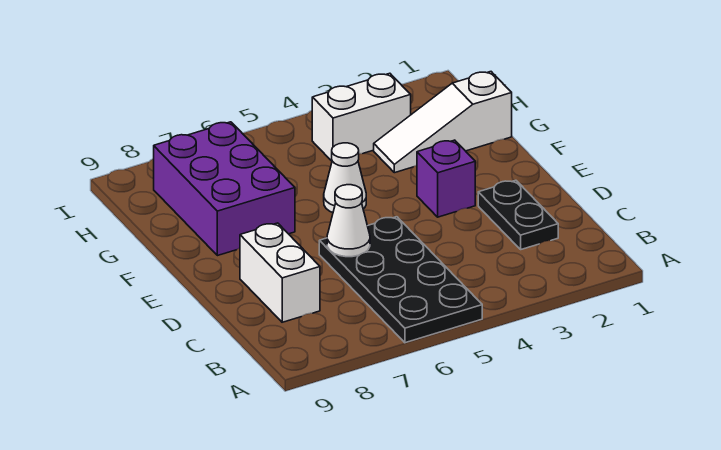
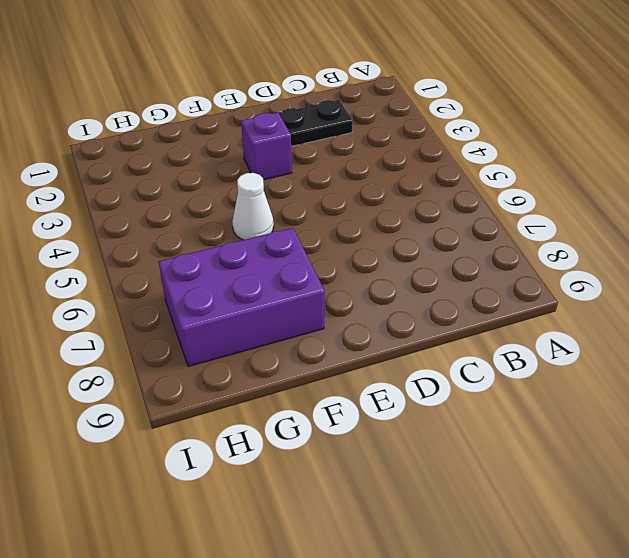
none -> black plate A5:D6 level 1
none -> white brick C8:D8 level 1

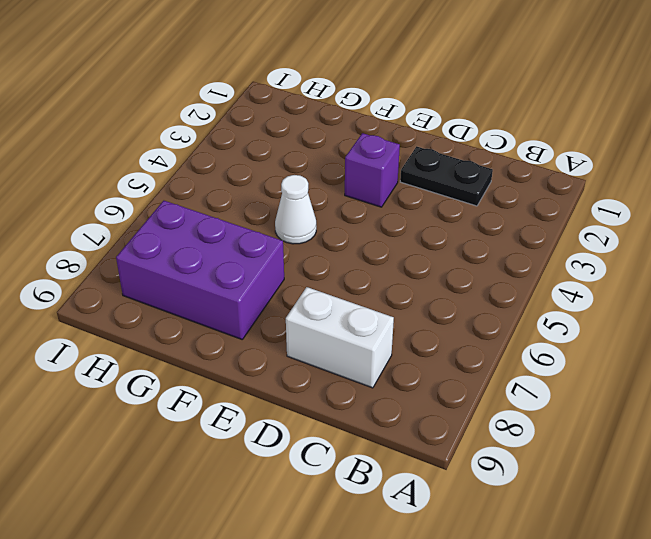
none -> black plate A5:D6 level 1
none -> white slope G1:G3 level 1 top 1

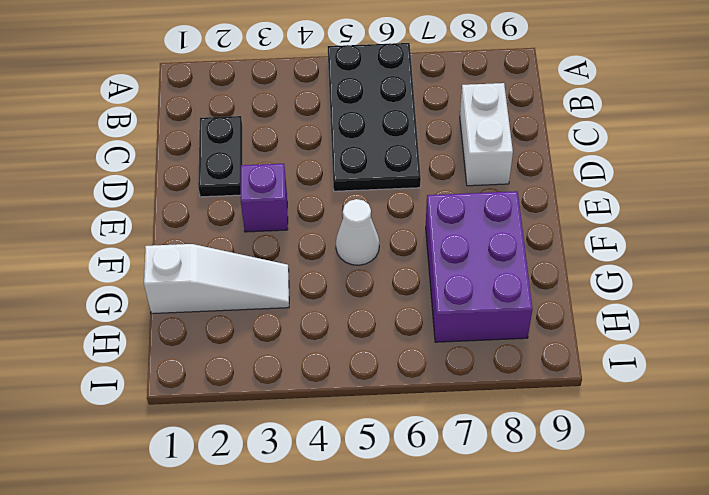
none -> white brick H3:H4 level 1
none -> white cone D6 level 2

